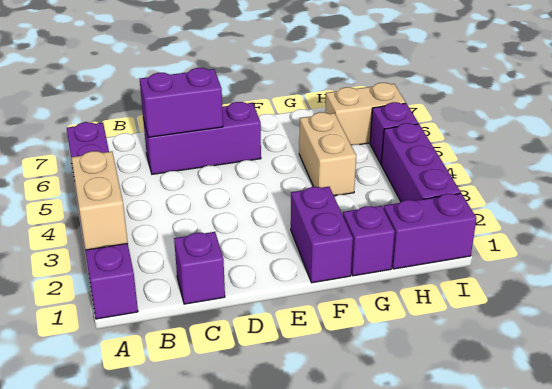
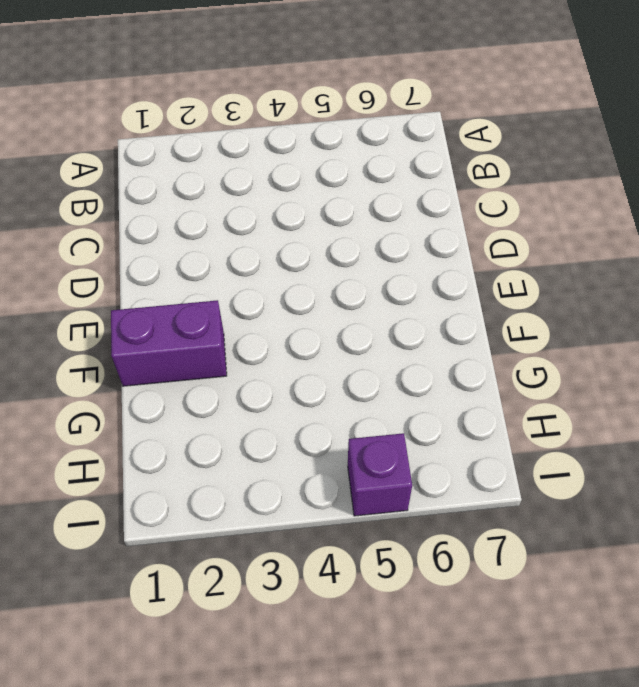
none -> purple brick A1:A6 level 1
none -> purple brick C1 level 1
none -> purple brick C6:E6 level 1

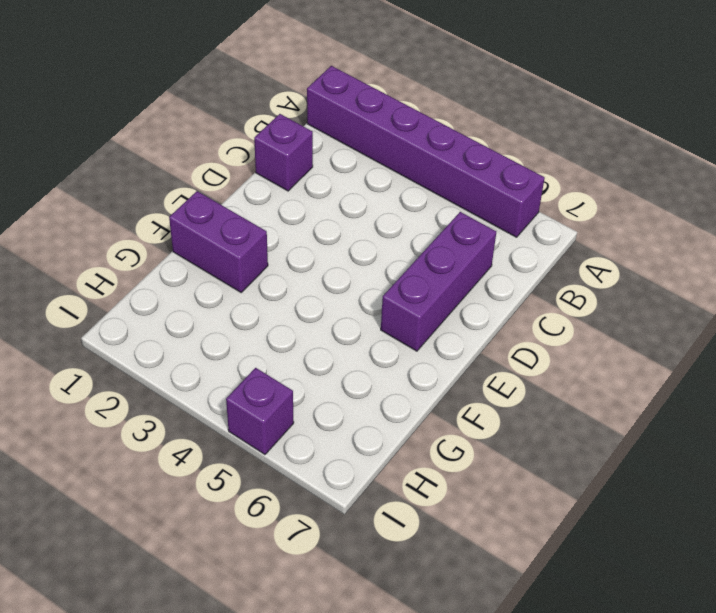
none -> purple brick G1 level 1
none -> tan brick G4:G5 level 1
none -> purple brick H1:I1 level 1

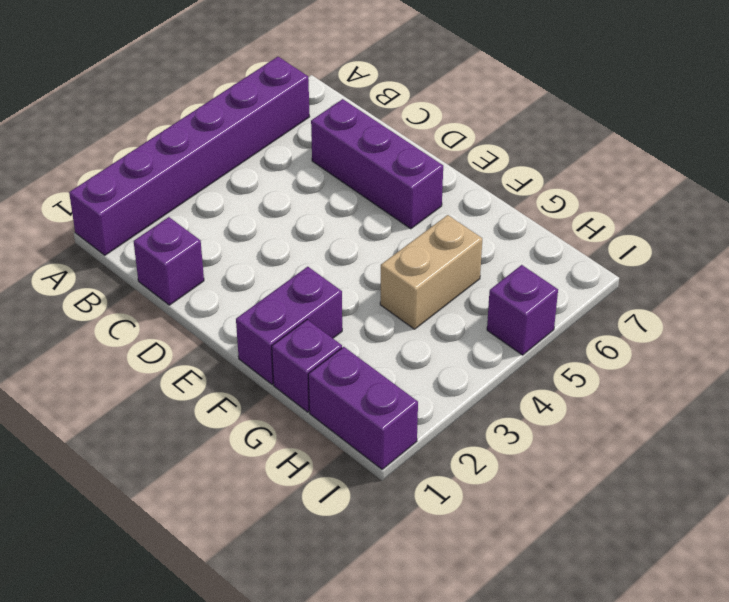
none -> tan brick H6:I6 level 1
none -> purple brick I2:I4 level 1
none -> tan brick A2:A3 level 2

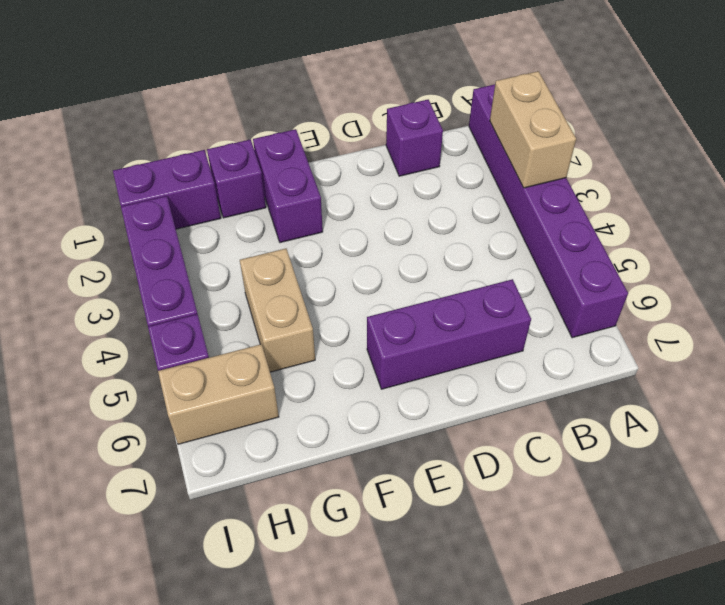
none -> purple brick C6:D6 level 2

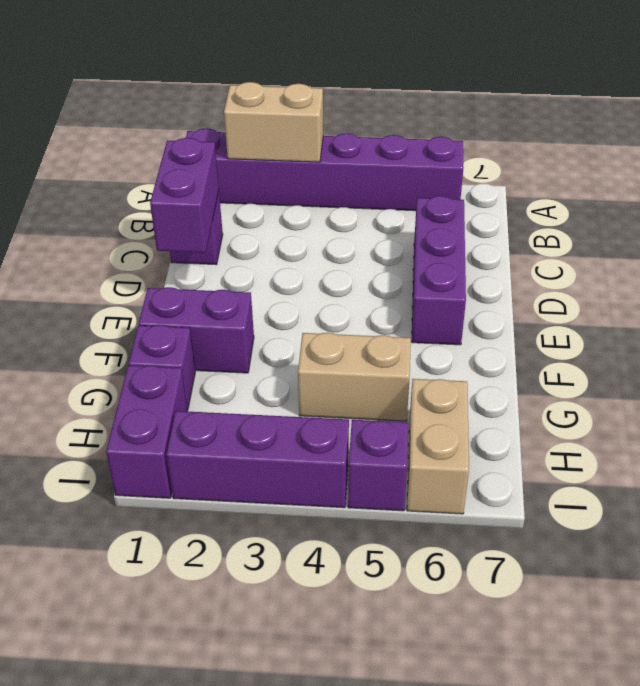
purple brick C1:D1 level 2 -> purple brick C6:D6 level 2

